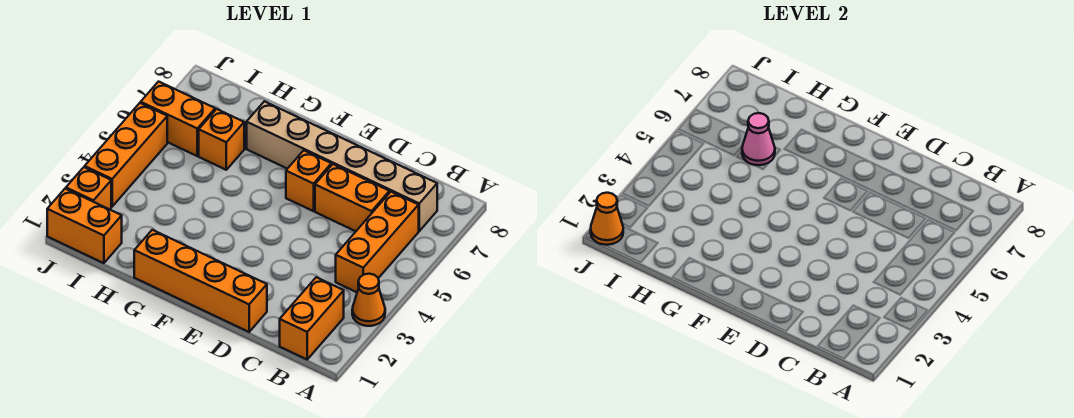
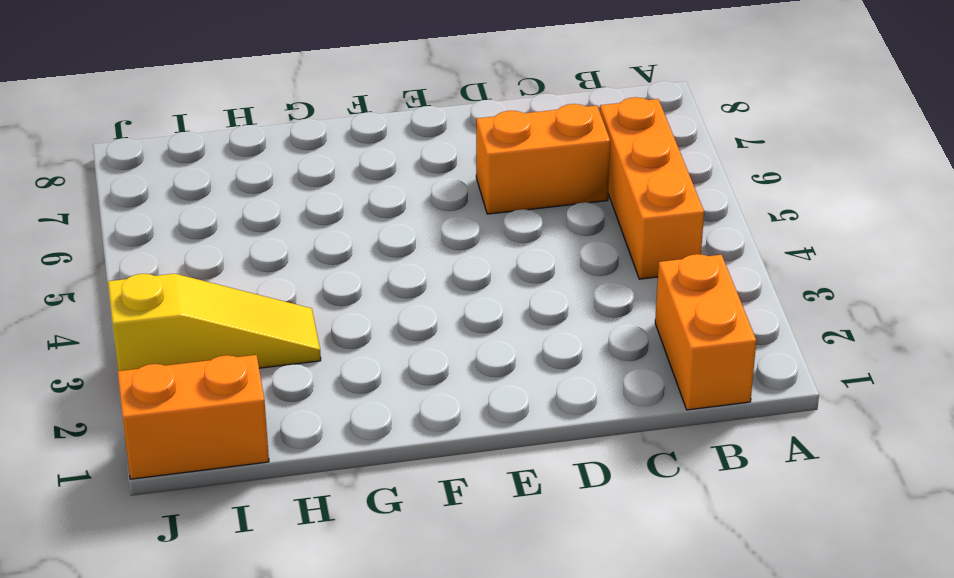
yellow slope H3:J3 level 1 top J -> orange brick J3:J5 level 1
none -> orange cone A3 level 1
none -> tan brick B7:G7 level 1
none -> orange brick D1:G1 level 1

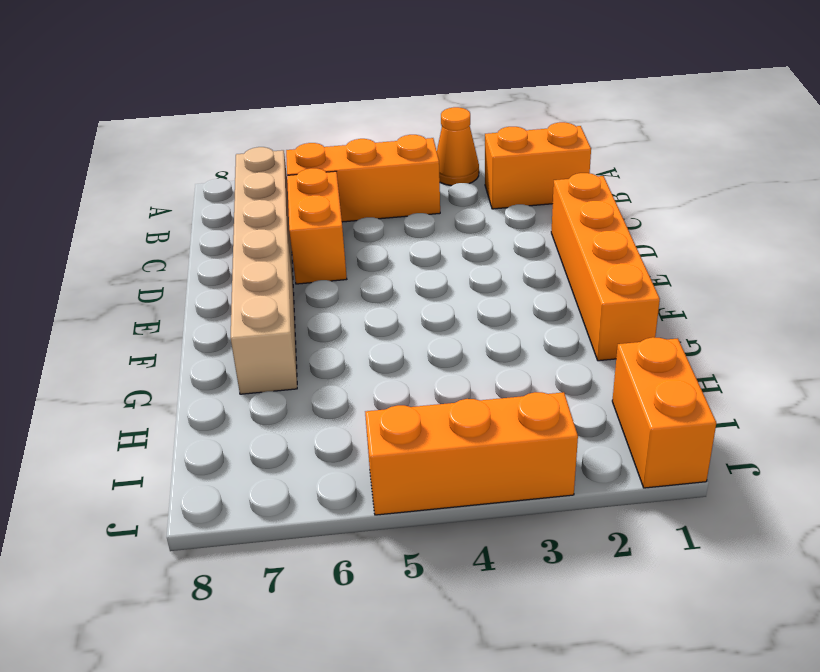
none -> orange brick E6 level 1
none -> orange brick H6 level 1
none -> orange brick I6:J6 level 1

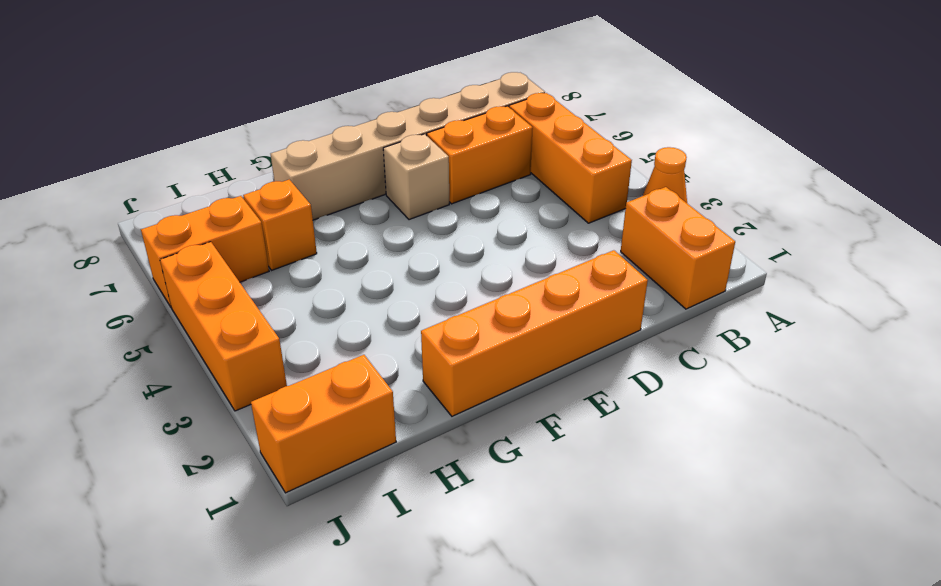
tan brick E6 level 1 -> orange brick E6 level 1
none -> orange brick J2 level 1
none -> pink cone H6 level 2
none -> orange cone J1 level 2

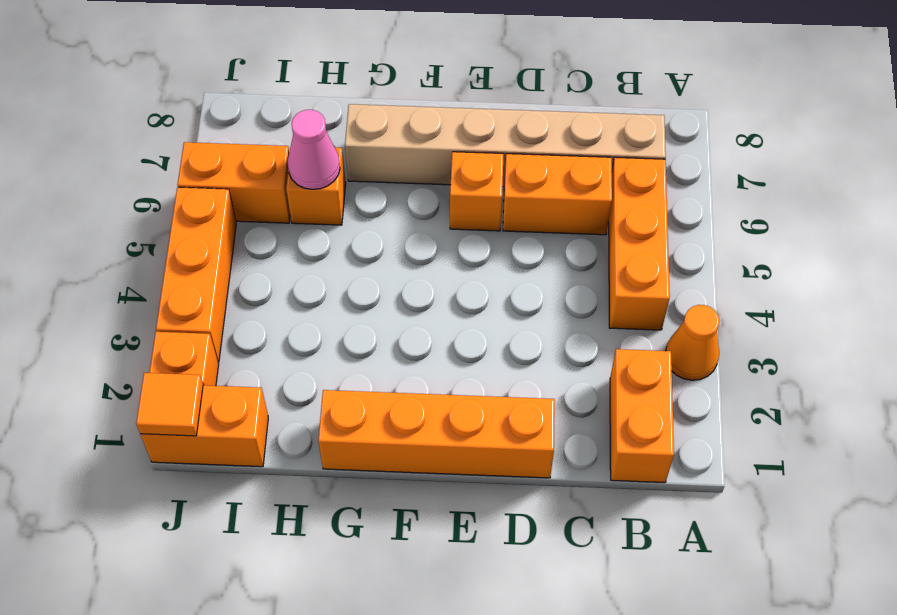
orange tile J1 level 2 -> orange cone J1 level 2

